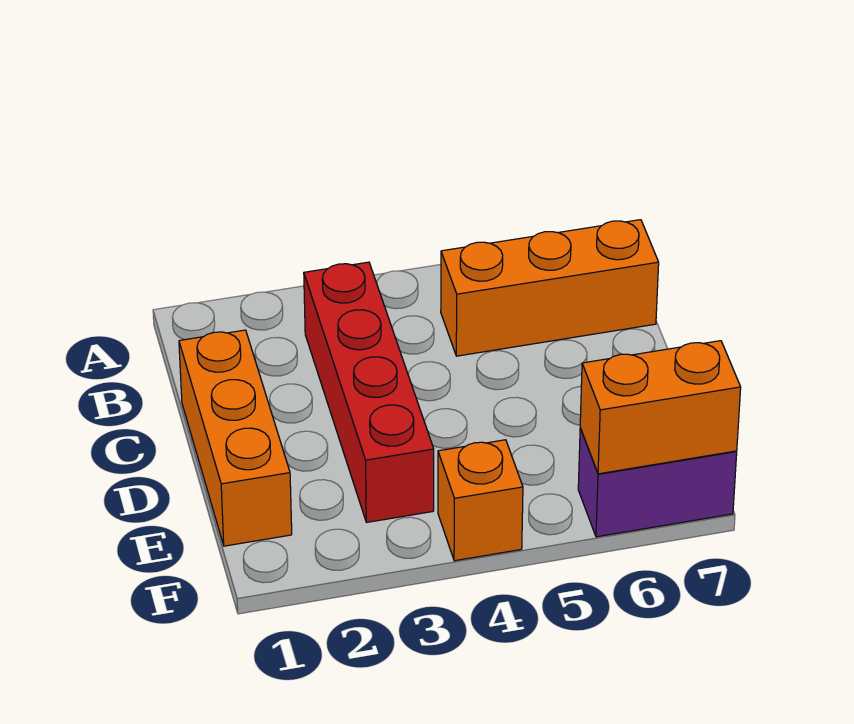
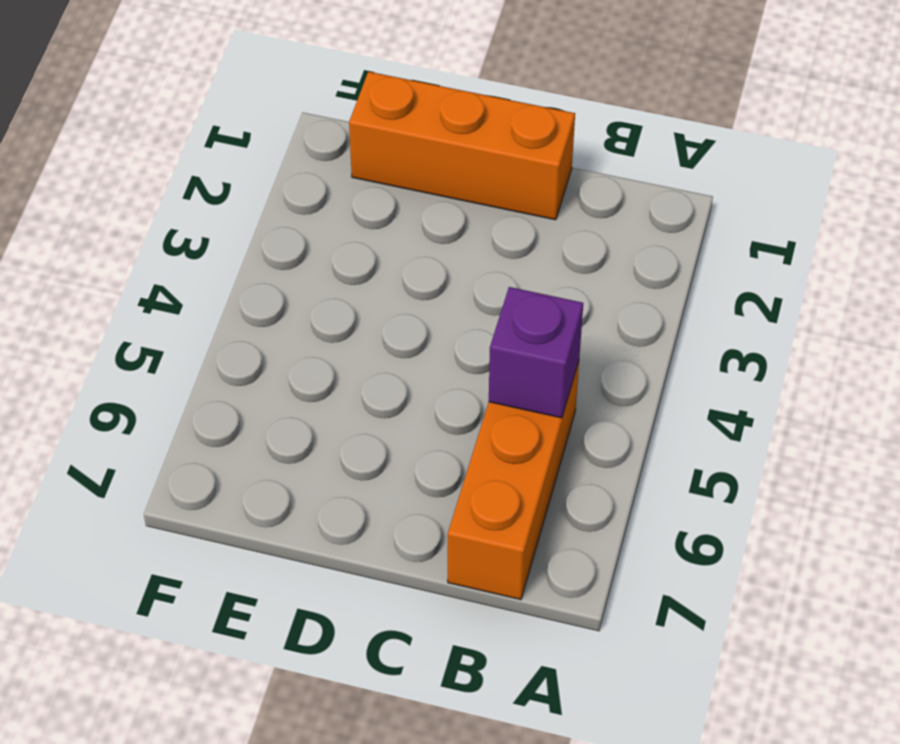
purple brick B5 level 2 -> none
none -> red brick B3:E3 level 1
none -> orange brick F4 level 1

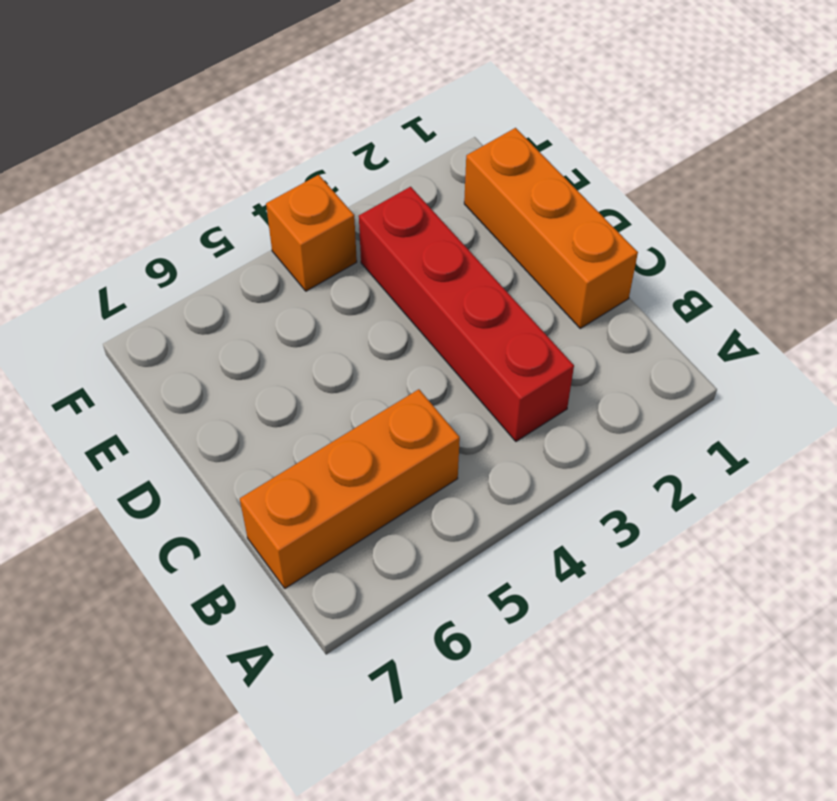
none -> purple brick F6:F7 level 1
none -> orange brick F6:F7 level 2

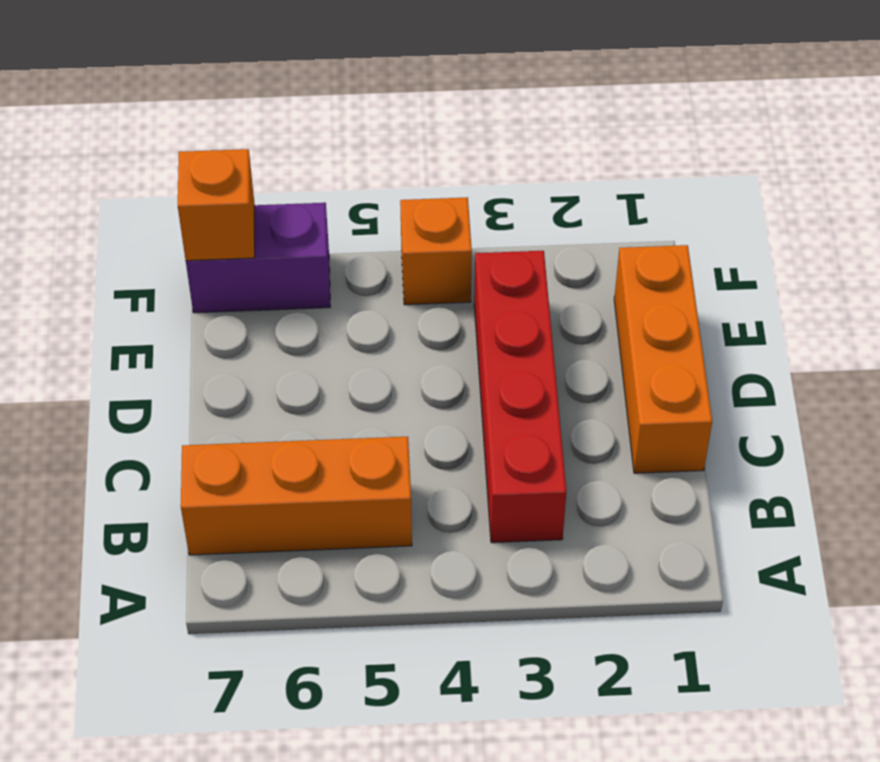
orange brick F7 level 2 -> orange brick F6:F7 level 2

